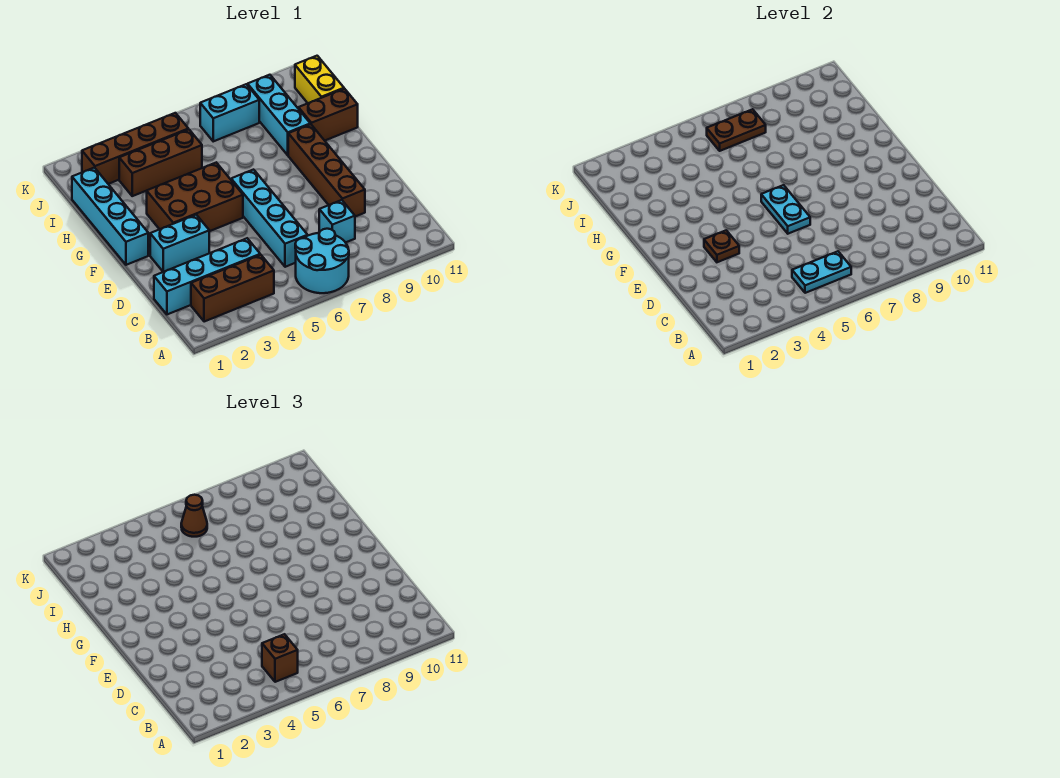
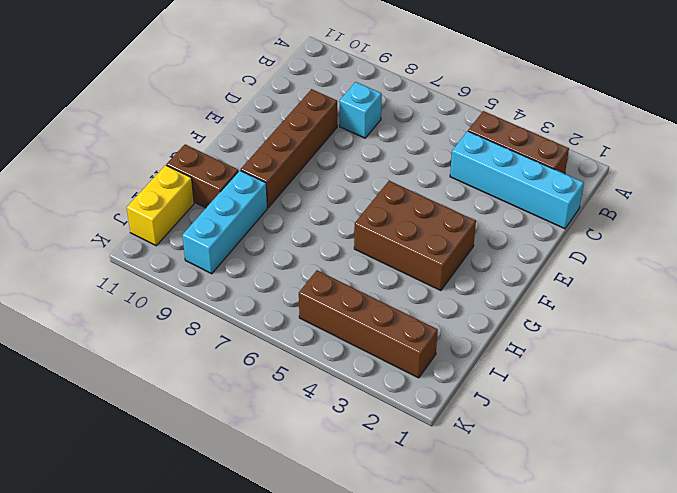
none -> cyan round brick A6:B7 level 1
none -> cyan brick C6:F6 level 1
none -> cyan brick E2:E3 level 1

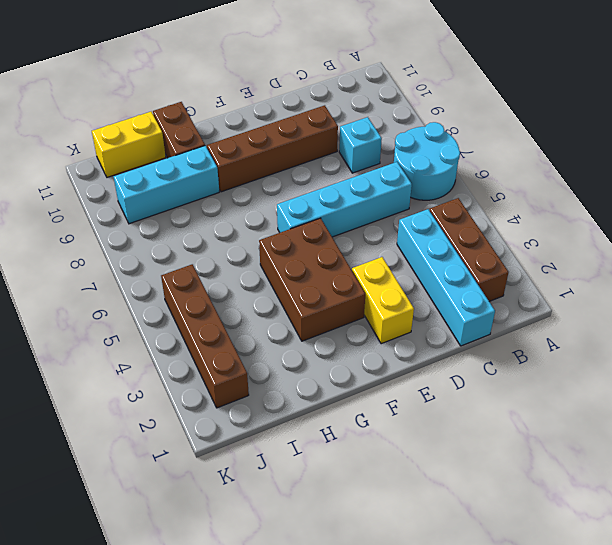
yellow brick E2:E3 level 1 -> cyan brick E2:E3 level 1
none -> cyan brick F1:I1 level 1
none -> brown brick I3:I5 level 1
none -> cyan brick J7:J8 level 1

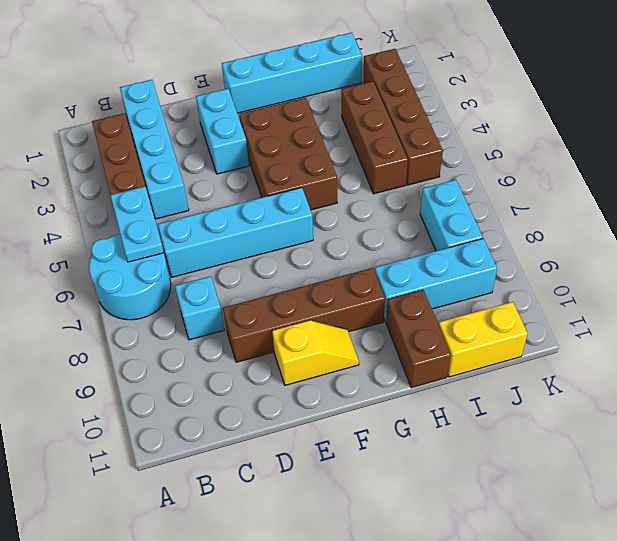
yellow slope E10:F10 level 1 top E -> none
none -> brown plate E3 level 2
none -> cyan plate E6:F6 level 2
none -> brown plate J6:J7 level 2

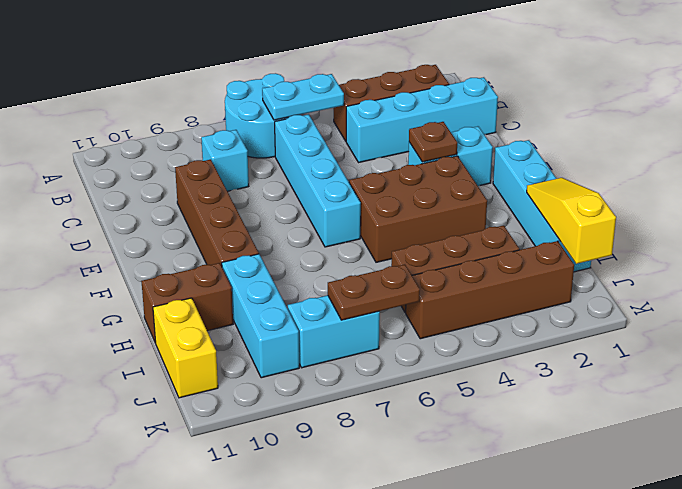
yellow slope H1:J1 level 2 top J -> none
none -> cyan plate E6:F6 level 2
none -> brown brick B5 level 3
none -> brown cone J6 level 3

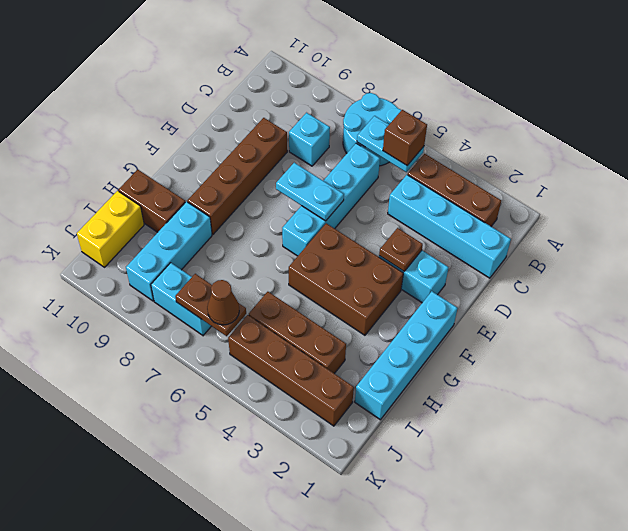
cyan plate E6:E7 level 2 -> cyan plate E6:F6 level 2

